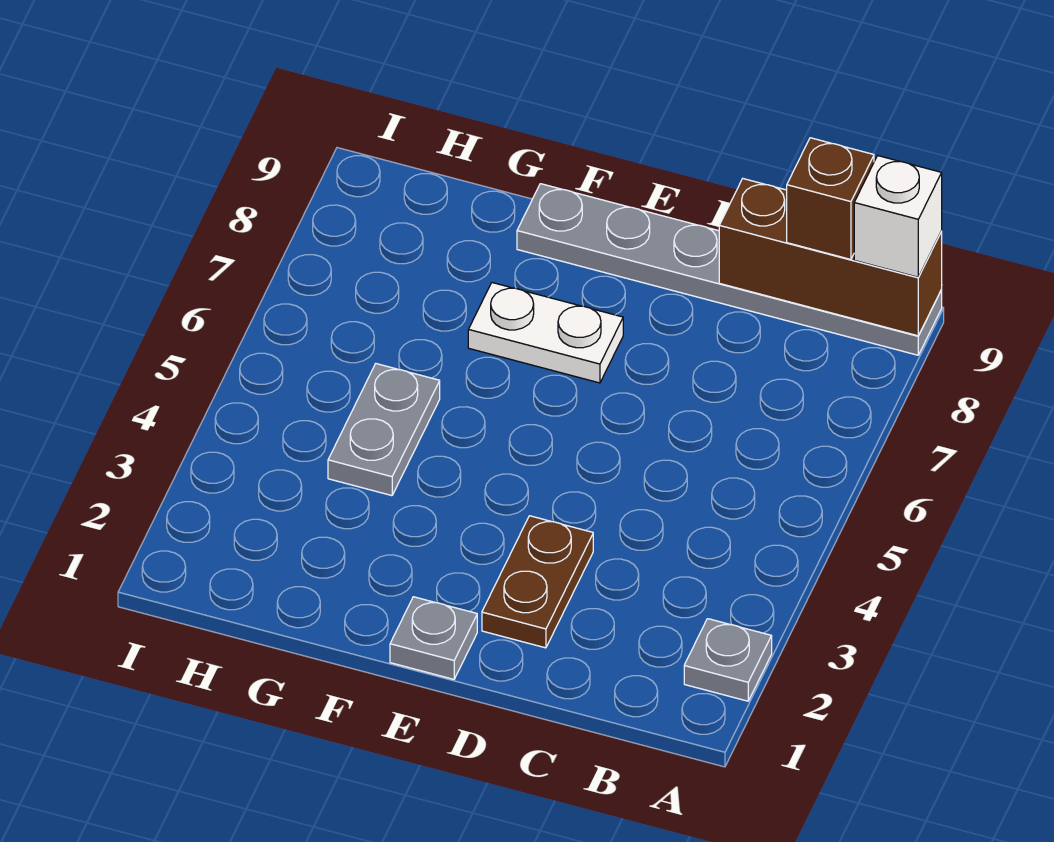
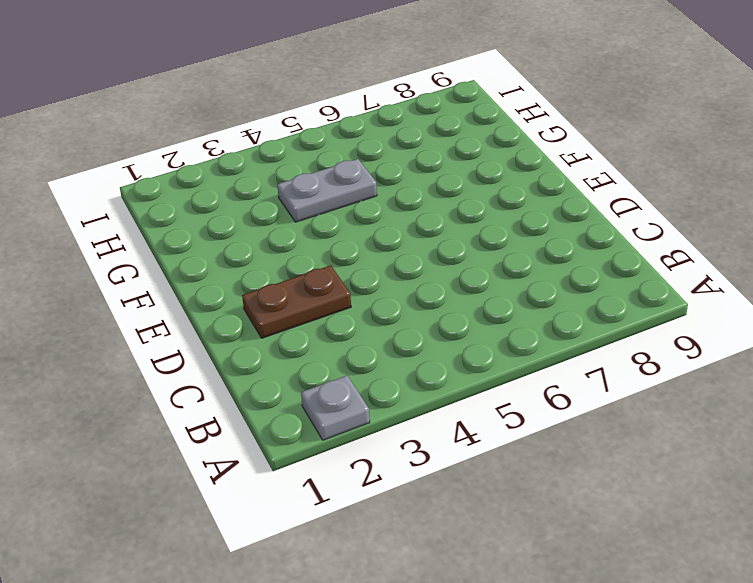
none -> grey plate A9:F9 level 1
none -> grey plate E1 level 1

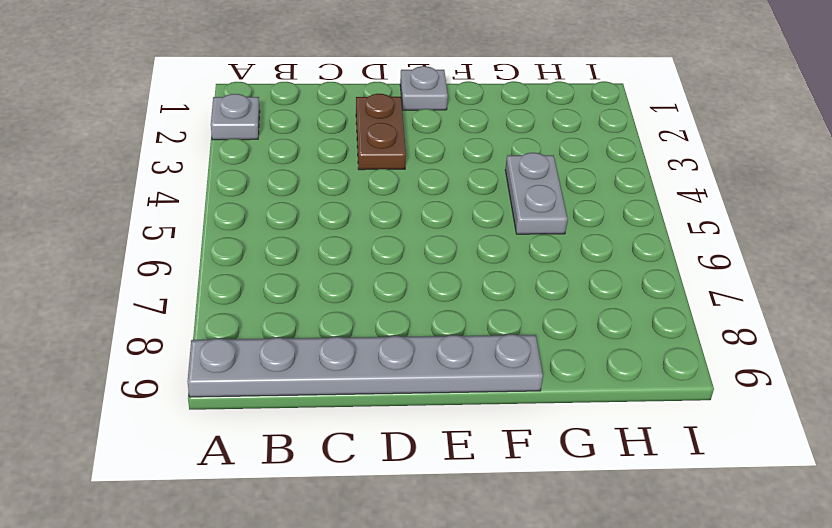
none -> white plate E7:F7 level 1
none -> brown brick A9:C9 level 2

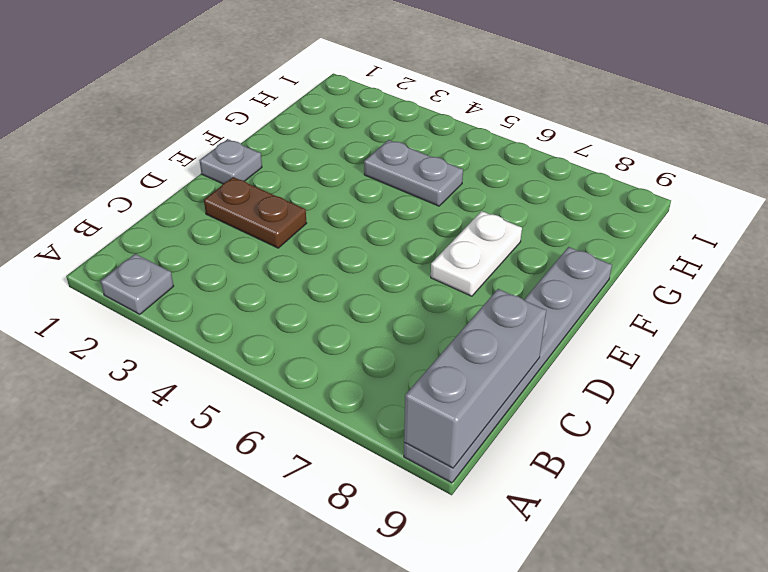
grey brick A9:C9 level 2 -> brown brick A9:C9 level 2
none -> white brick A9 level 3
none -> brown brick B9 level 3

